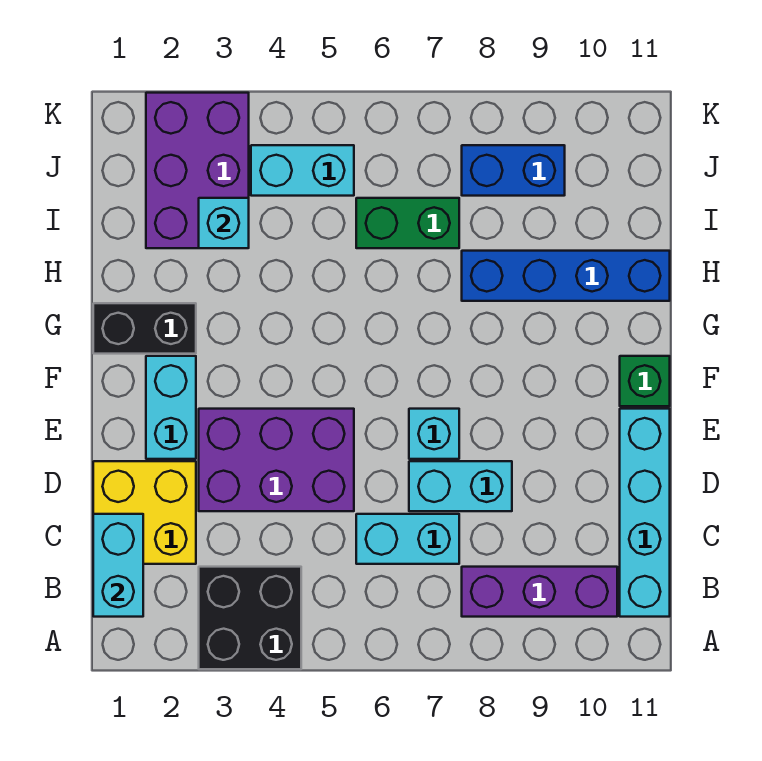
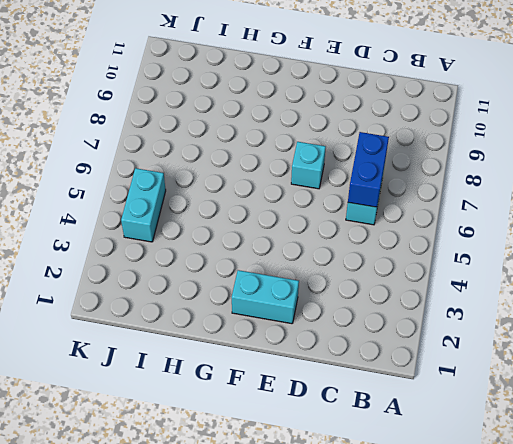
blue brick C6:C7 level 2 -> blue brick J8:J9 level 1
none -> black brick A3:B4 level 1
none -> purple brick B8:B10 level 1
none -> cyan brick B11:E11 level 1

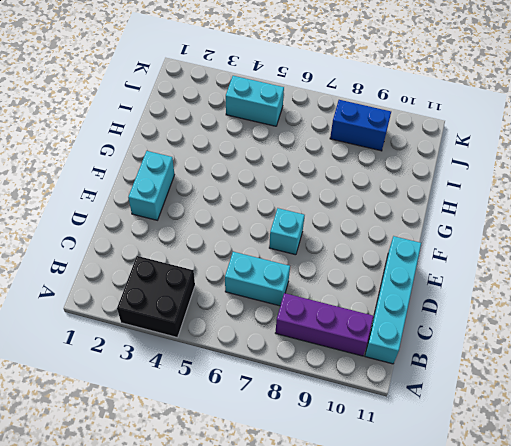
none -> yellow brick C1:D2 level 1
none -> purple brick D3:E5 level 1
none -> cyan brick D7:D8 level 1

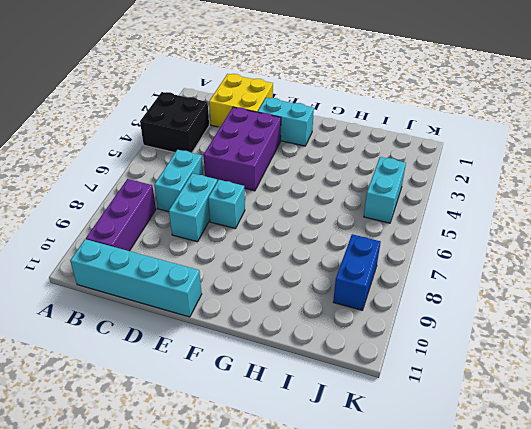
none -> green brick F11 level 1
none -> black brick G1:G2 level 1
none -> blue brick H8:H11 level 1

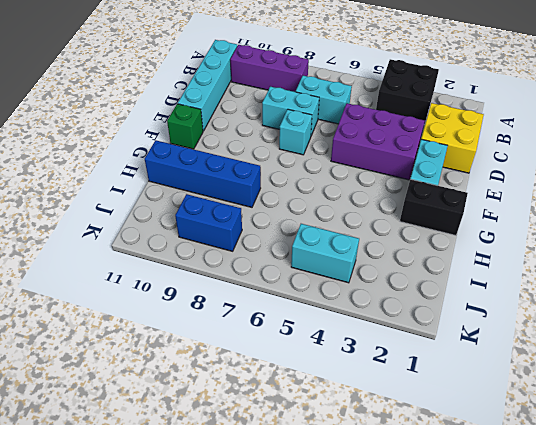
none -> purple brick I2:K3 level 1
none -> green brick I6:I7 level 1
none -> cyan brick B1:C1 level 2

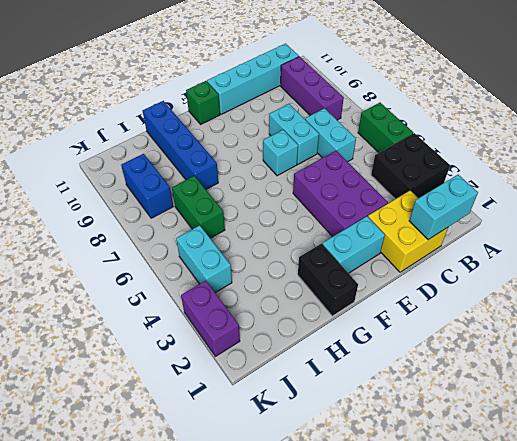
green brick A5:A6 level 1 -> none
purple brick K2:K3 level 1 -> purple brick I2:K3 level 1
none -> cyan brick I3 level 2

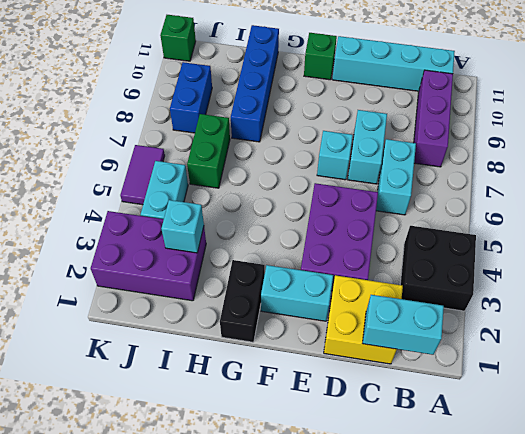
purple tile K5:K6 level 1 -> none
green brick K11 level 1 -> none

